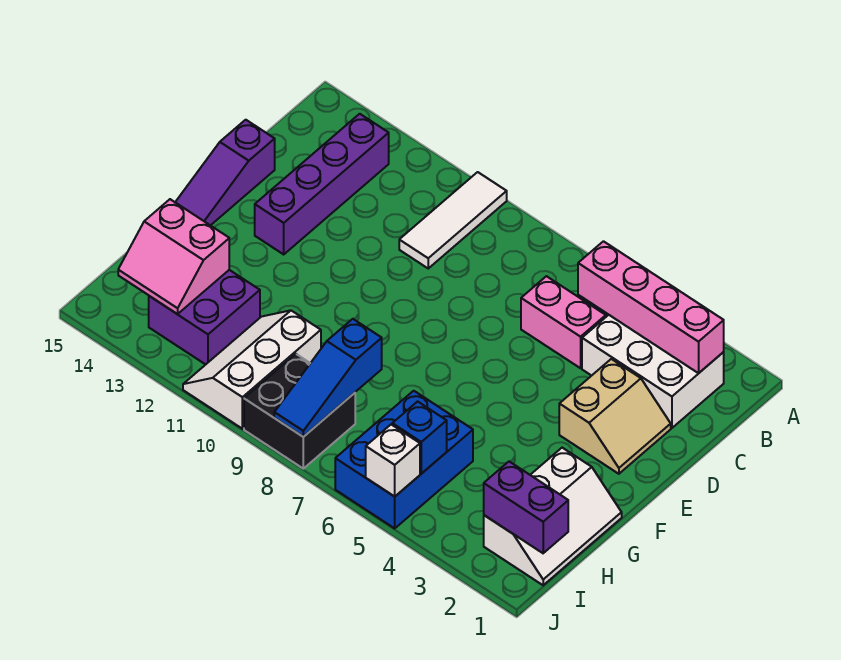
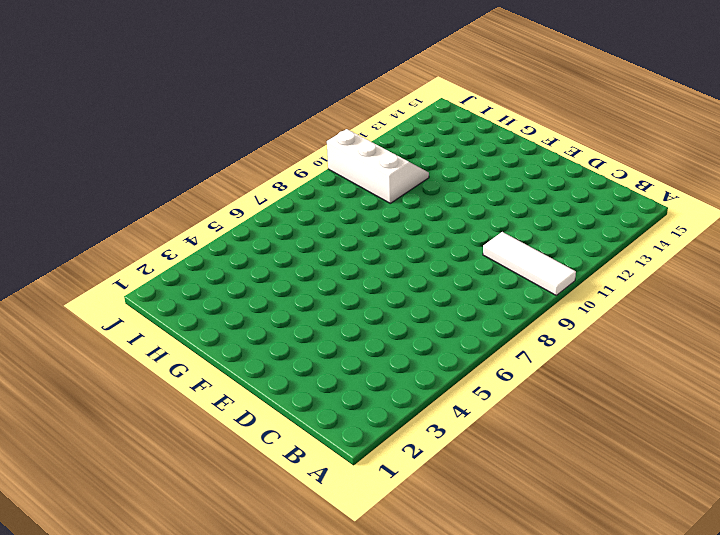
none -> white brick B2:C4 level 1
none -> purple brick B13:E13 level 1
none -> pink brick C5:C6 level 1

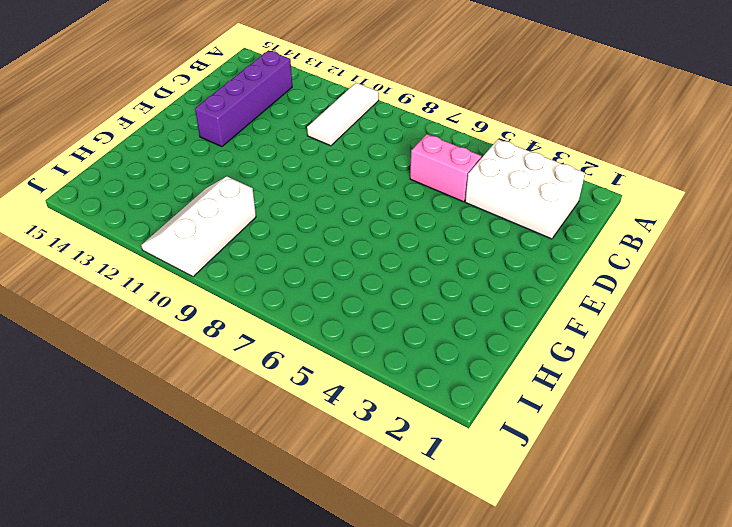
none -> tan slope D2:E3 level 1 top 3
none -> purple slope D15:F15 level 1 top D
none -> white slope G1:I2 level 1 top 2

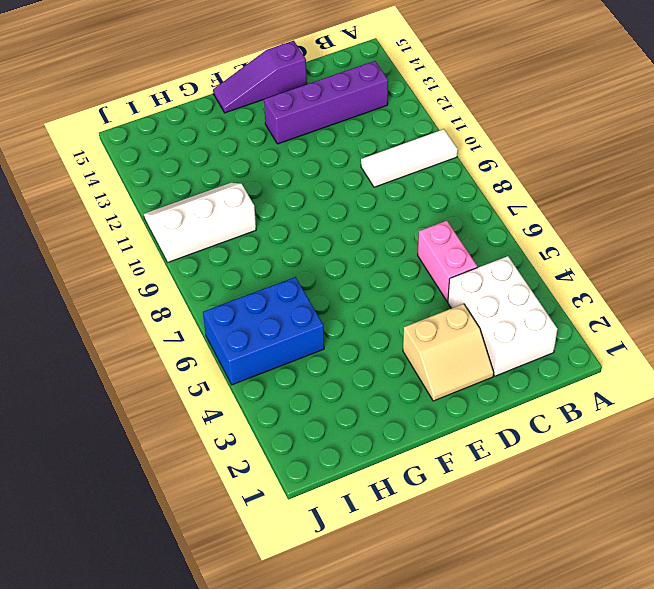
none -> white slope G1:I2 level 1 top 2
none -> purple brick H12:I13 level 1
none -> black brick I8:J9 level 1

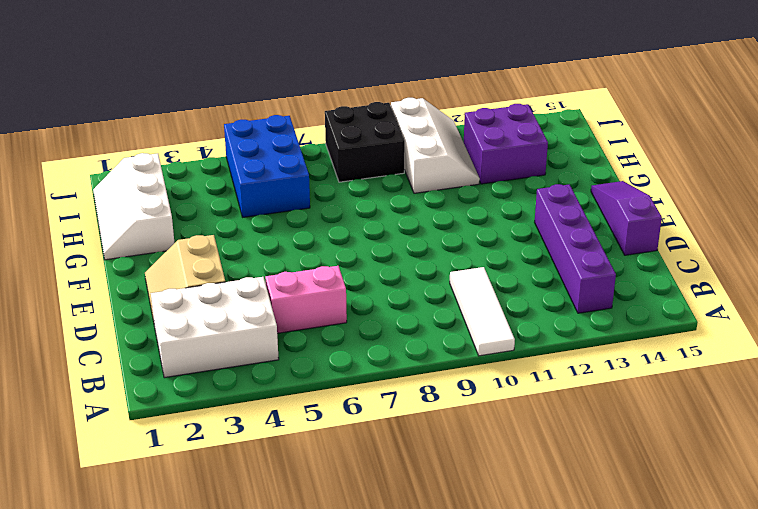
none -> pink brick B2:B5 level 2
none -> blue slope H8:J8 level 2 top H
none -> pink slope H13:I14 level 2 top H

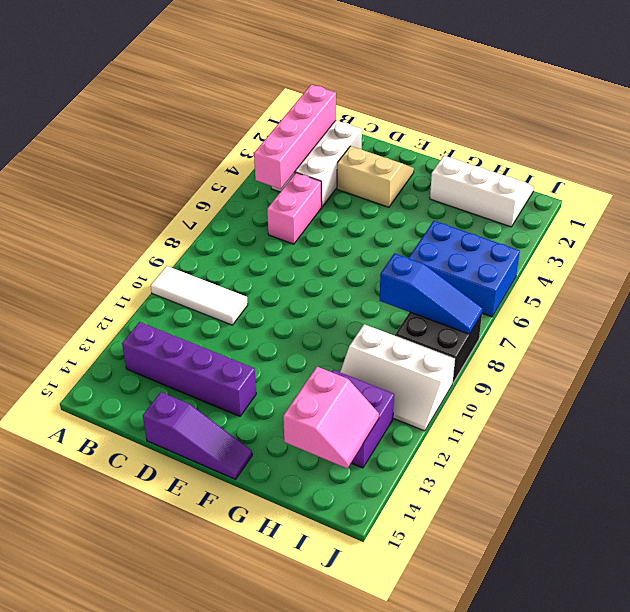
none -> purple brick I1:I2 level 2
none -> blue brick I5 level 2
none -> white brick J5 level 2

